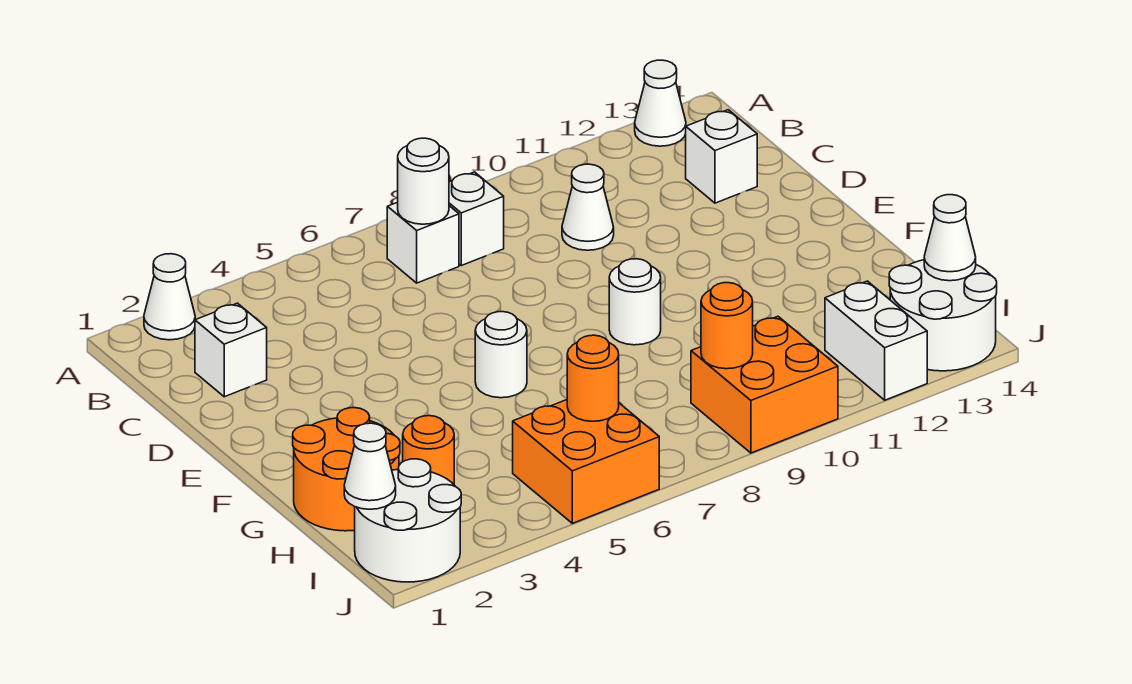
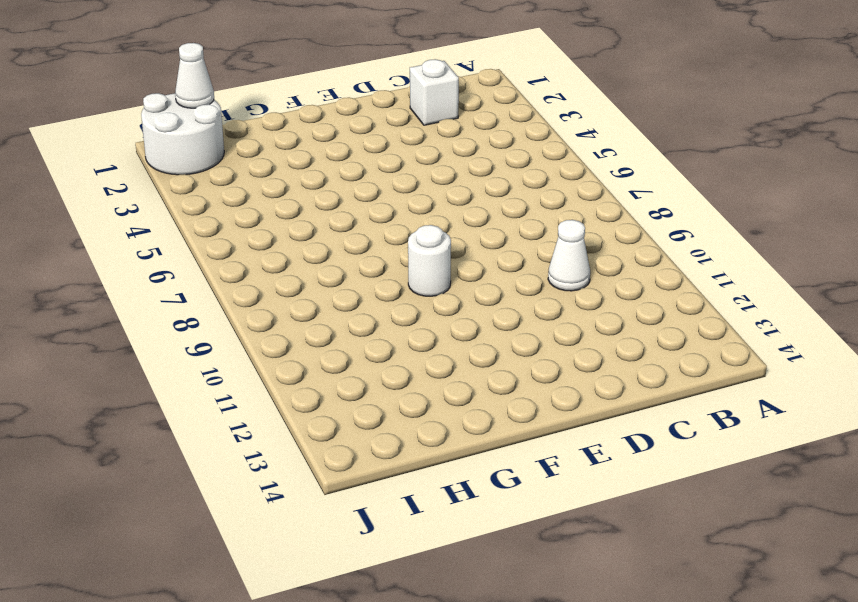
none -> white cone A2 level 1
none -> white cone A13 level 1
none -> white brick B7 level 1

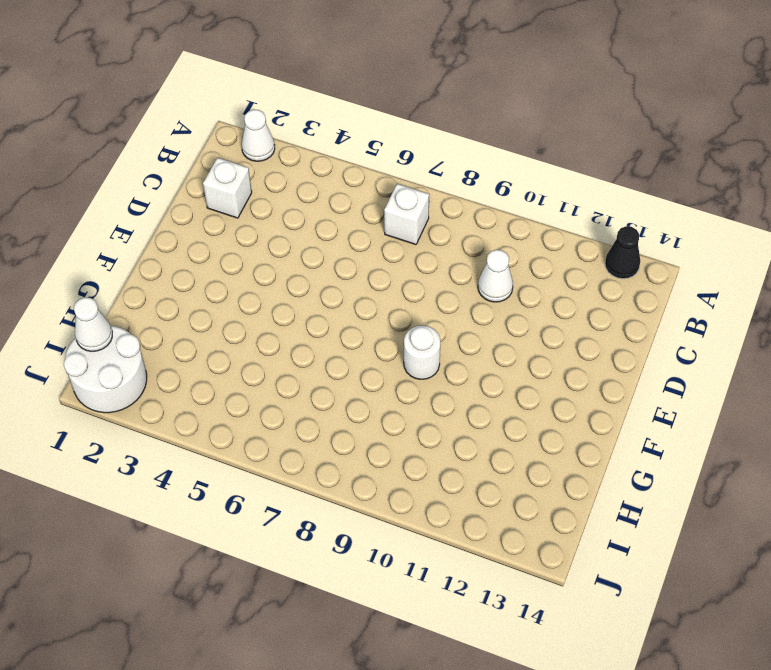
black cone A13 level 1 -> white cone A13 level 1
none -> white brick B8 level 1
none -> white brick C13 level 1
none -> white round brick F6 level 1

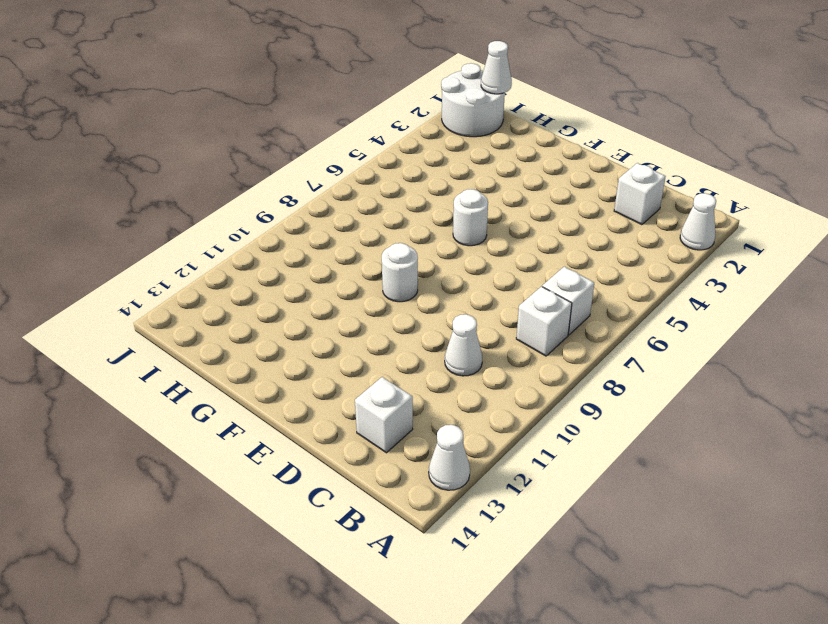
none -> orange round brick G1:H2 level 1
none -> orange round brick H3 level 1
none -> orange brick I5:J6 level 1

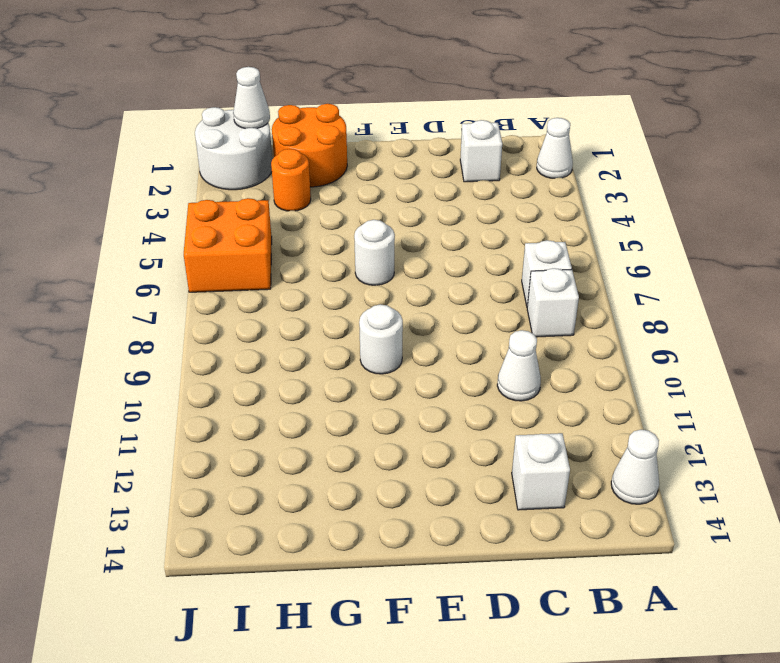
none -> orange brick I9:J10 level 1
none -> white brick I12:J12 level 1
none -> white round brick I13:J14 level 1

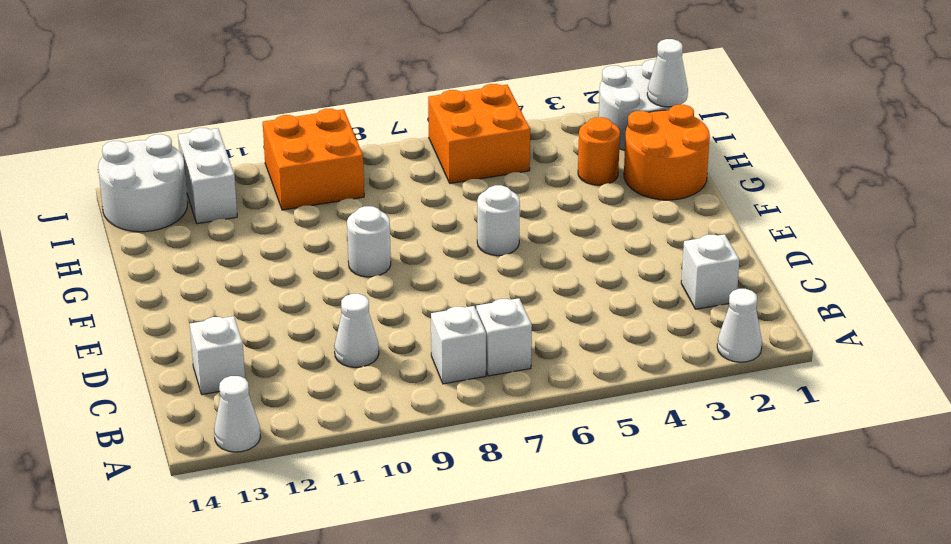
none -> white round brick B7 level 2
none -> orange round brick I6 level 2
none -> orange round brick I9 level 2

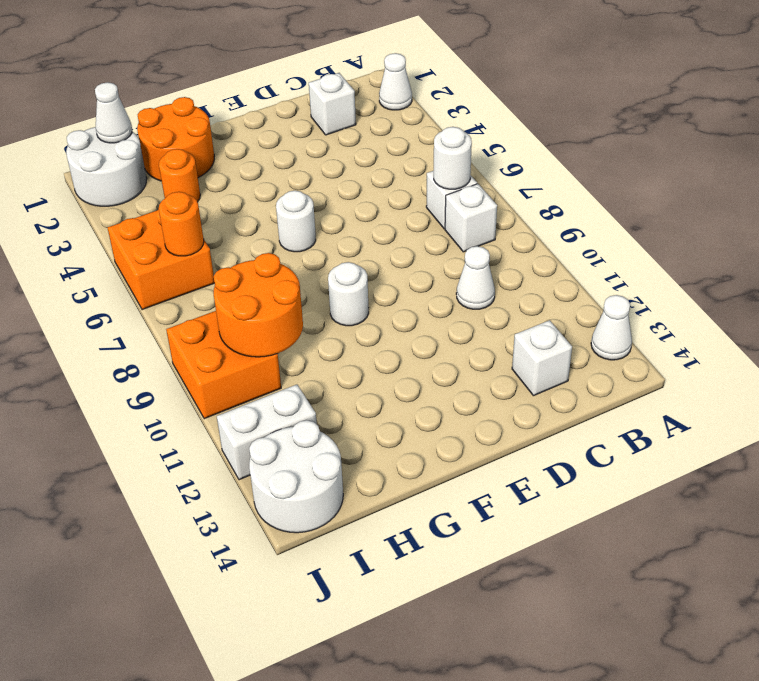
orange round brick H9:I10 level 2 -> orange round brick I9 level 2
none -> white cone I14 level 2

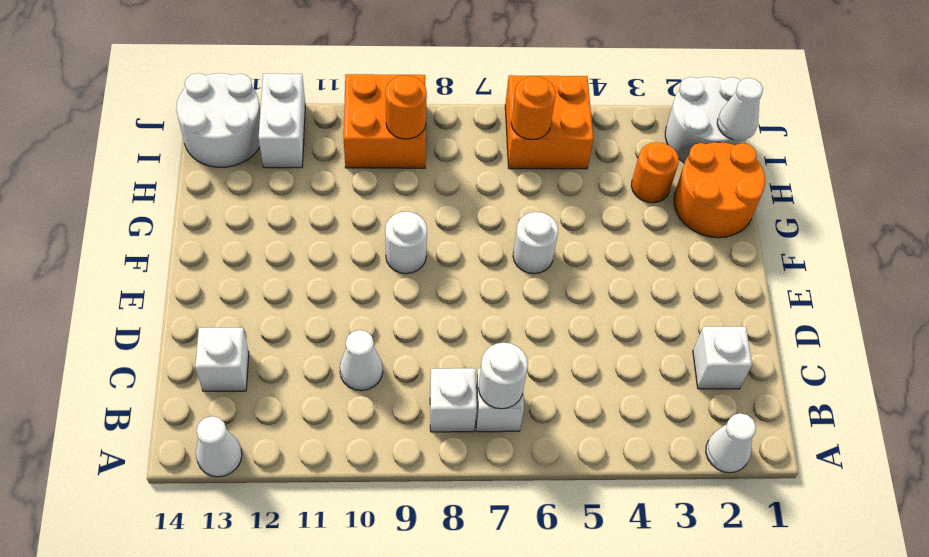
none -> white cone I14 level 2

